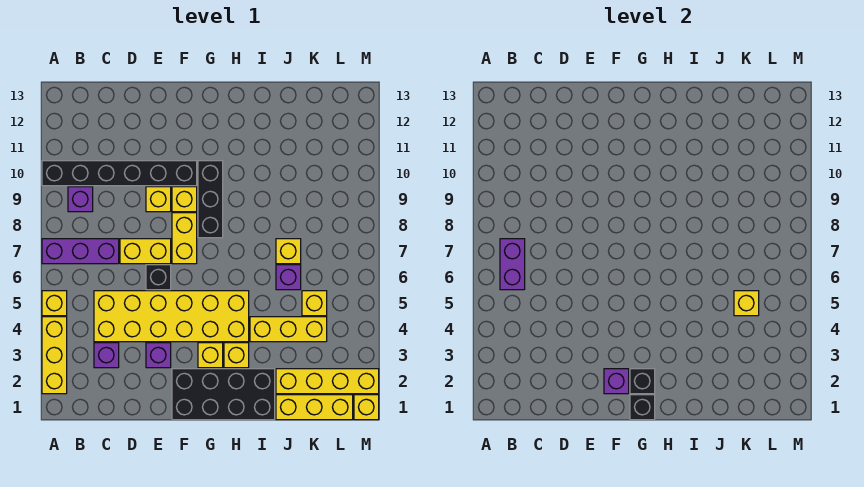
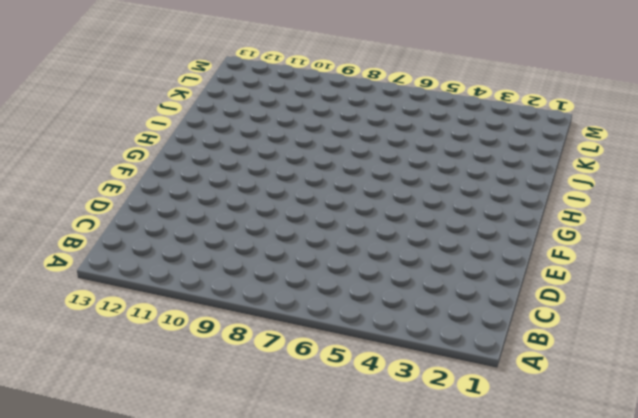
none -> yellow brick A2:A4 level 1
none -> yellow brick A5 level 1
none -> purple brick A7:C7 level 1

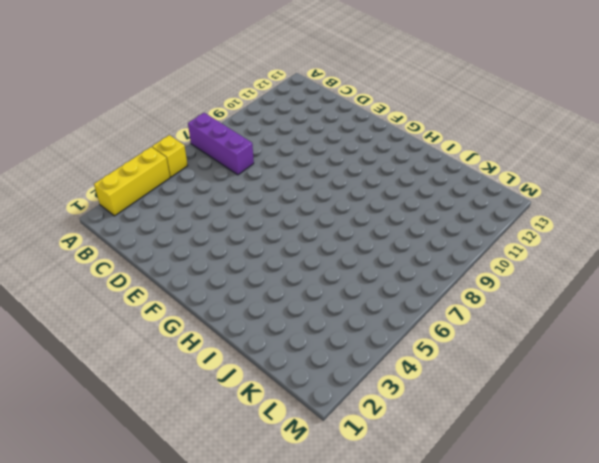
none -> black brick A10:F10 level 1
none -> purple brick B9 level 1
none -> purple brick C3 level 1

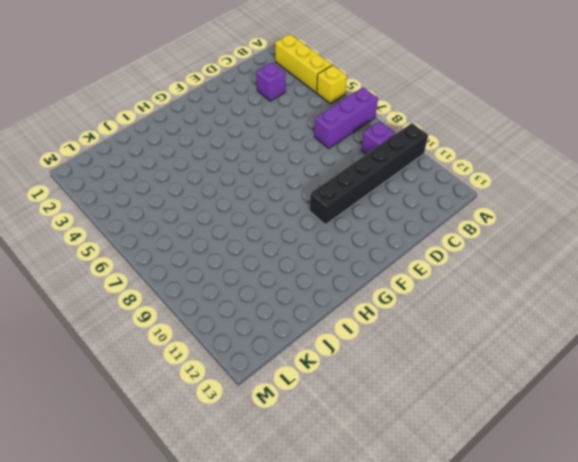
none -> yellow brick C4:H5 level 1
none -> yellow brick D7:E7 level 1
none -> purple brick E3 level 1

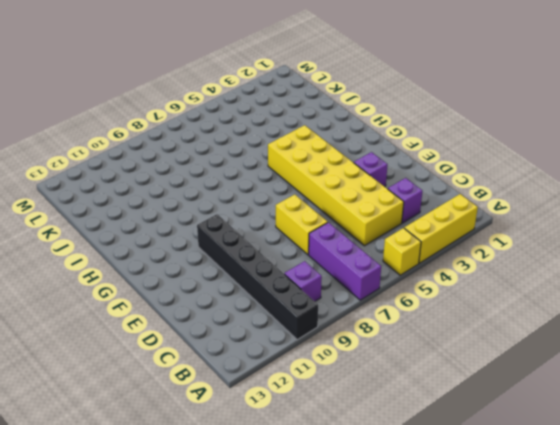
none -> black brick E6 level 1
none -> yellow brick E9 level 1
none -> black brick F1:I2 level 1

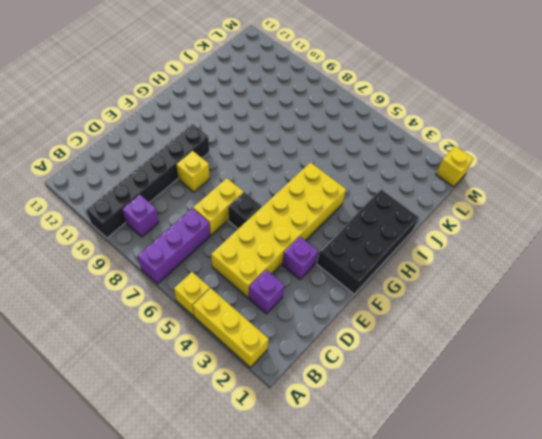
none -> yellow brick F7:F8 level 1
none -> yellow brick F9 level 1
none -> yellow brick G3 level 1

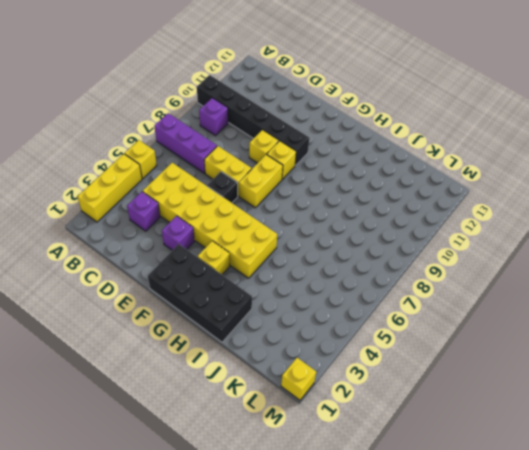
none -> black brick G8:G10 level 1
none -> yellow brick H3 level 1
none -> yellow brick I4:K4 level 1

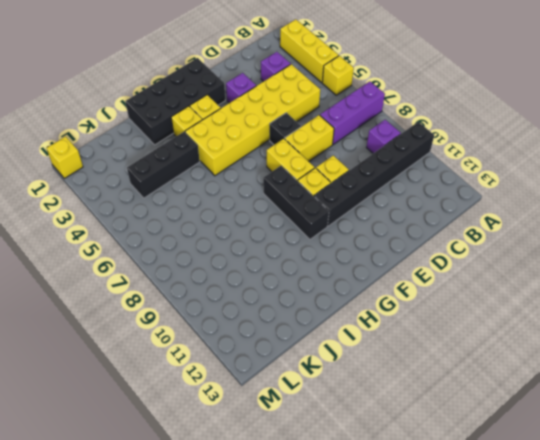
black brick I4:K4 level 1 -> yellow brick I4:K4 level 1
none -> yellow brick J1:L1 level 1
none -> yellow brick J2:M2 level 1
none -> purple brick J6 level 1

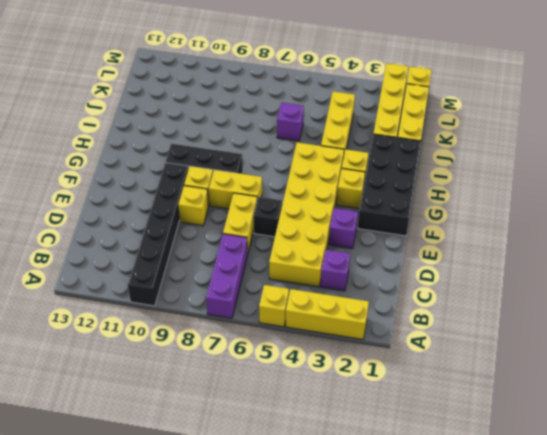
none -> purple brick B9 level 1
none -> yellow brick J7 level 1
none -> yellow brick K5 level 1

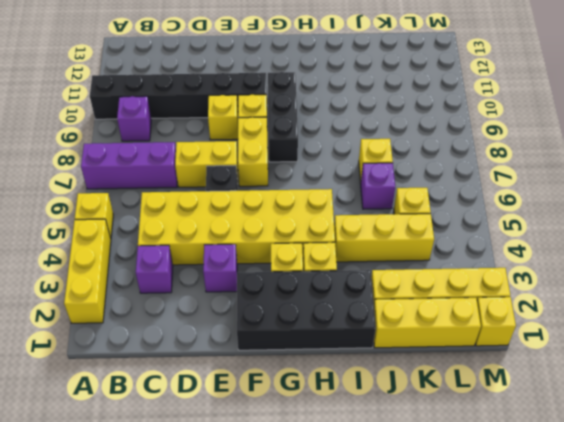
none -> purple brick B6:B7 level 2
none -> purple brick F2 level 2
none -> black brick G1 level 2

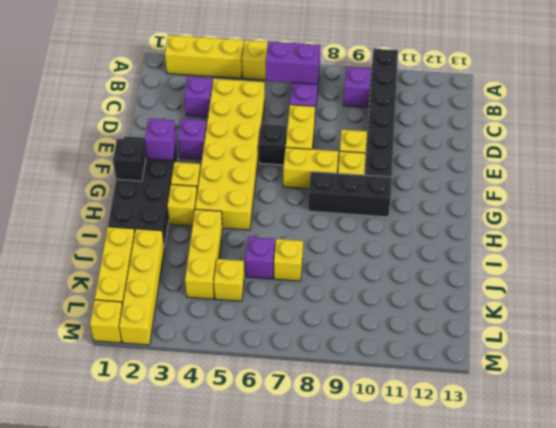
none -> black brick G2 level 2
none -> yellow brick K5 level 2

